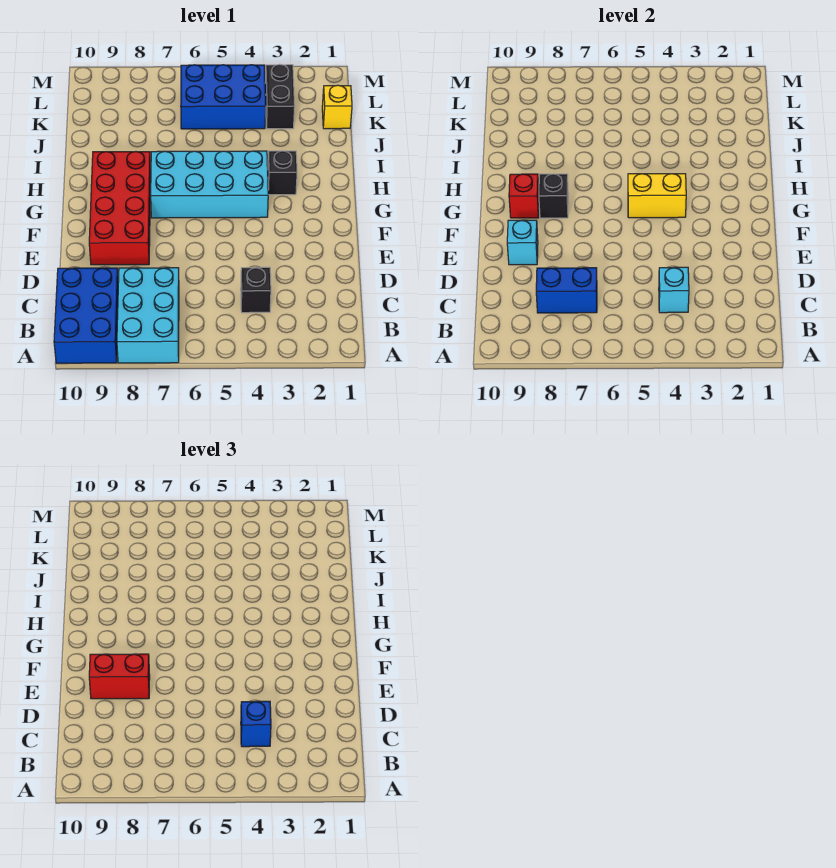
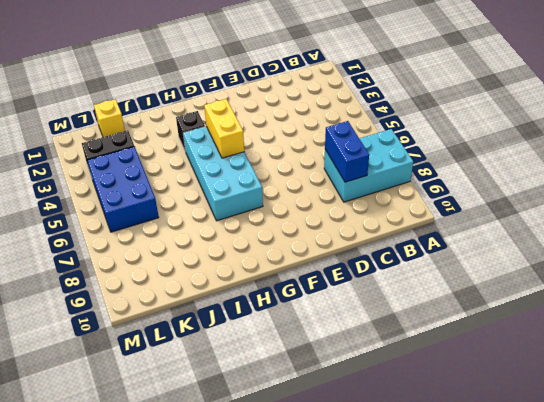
none -> blue brick A9:C10 level 1
none -> black brick C4 level 1
none -> red brick E8:H9 level 1

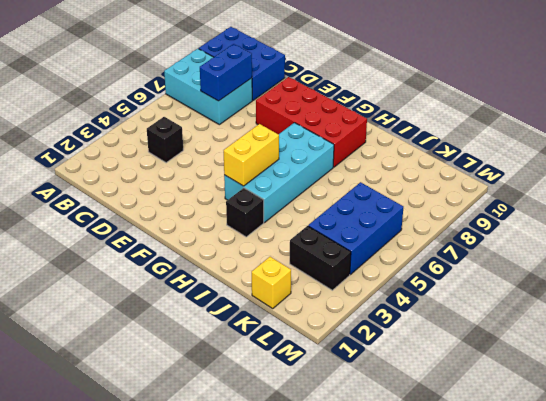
none -> cyan brick C4 level 2
none -> cyan brick E9 level 2
none -> black brick G8 level 2

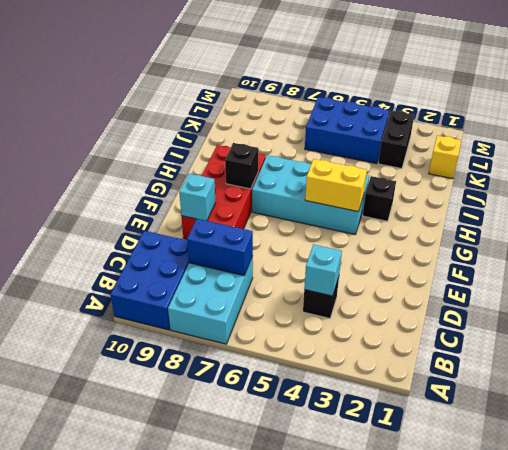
none -> red brick G9 level 2
none -> blue brick C4 level 3
none -> red brick E8:E9 level 3

